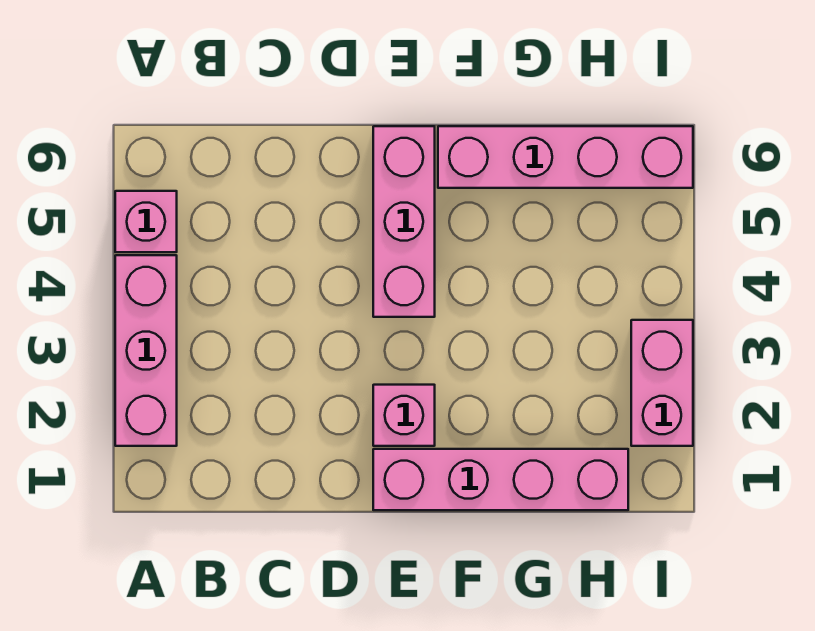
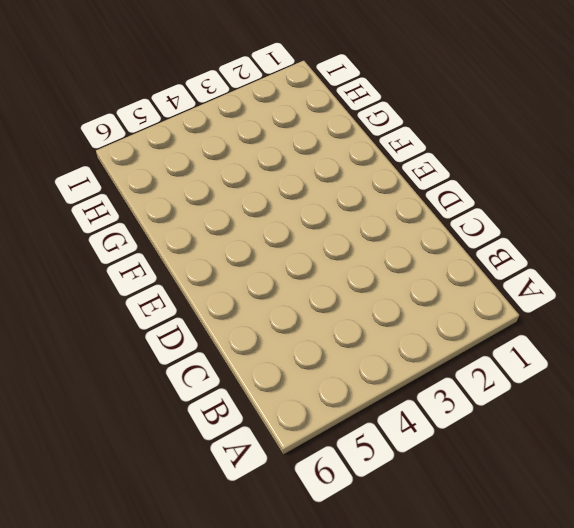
none -> pink brick A2:A4 level 1
none -> pink brick A5 level 1

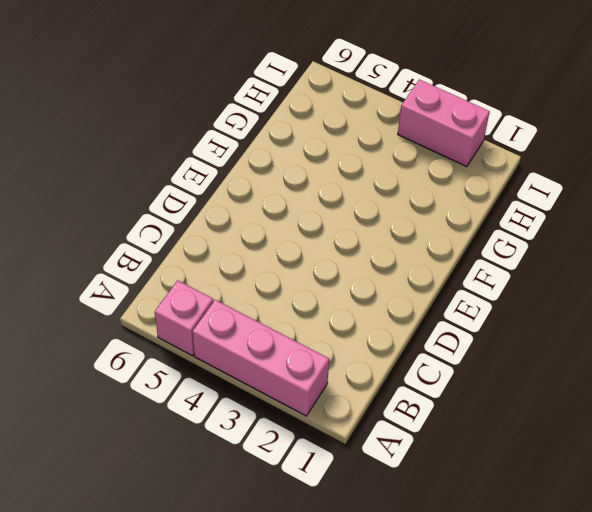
none -> pink brick E1:H1 level 1
none -> pink brick E2 level 1

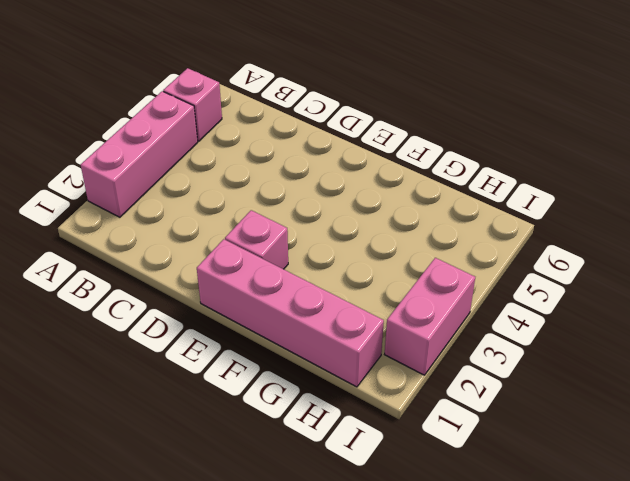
none -> pink brick E4:E6 level 1
none -> pink brick F6:I6 level 1

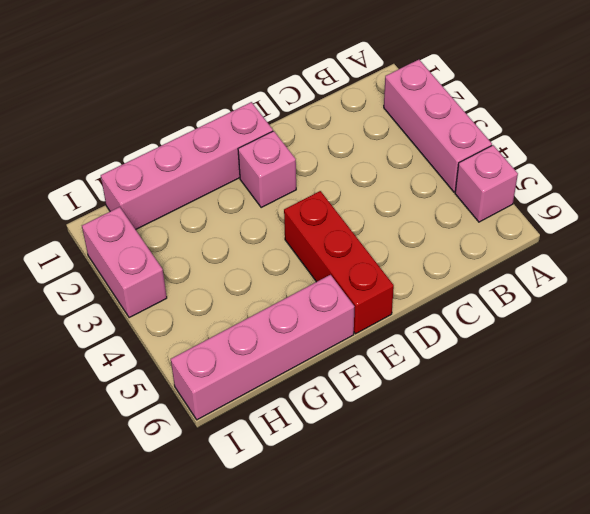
red brick E4:E6 level 1 -> pink brick E4:E6 level 1

